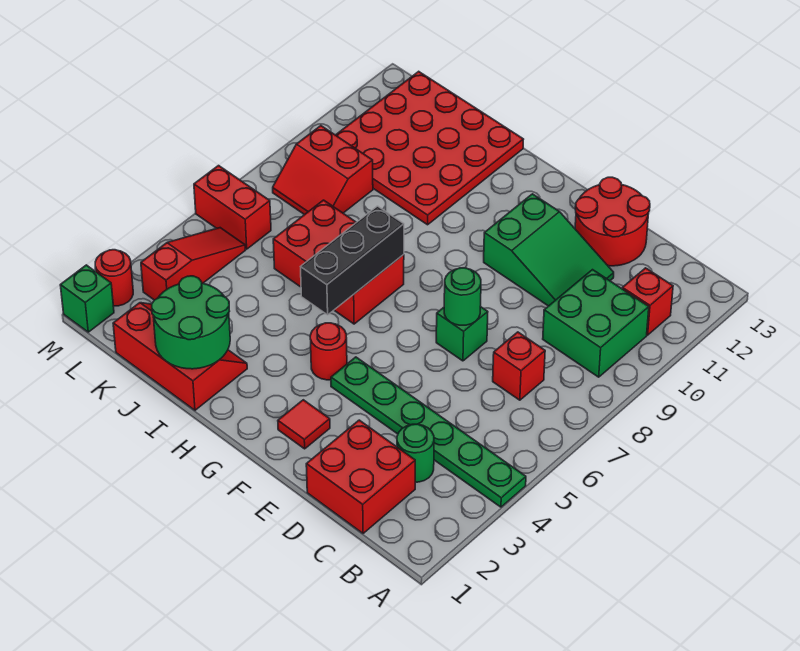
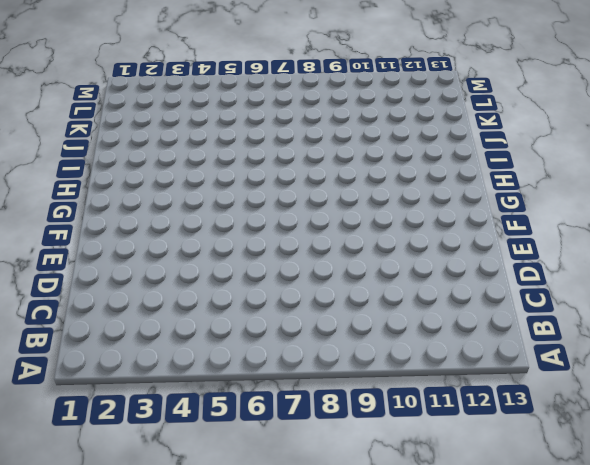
none -> green plate A4:F4 level 1
none -> green brick B9:C10 level 1
none -> red brick B11 level 1

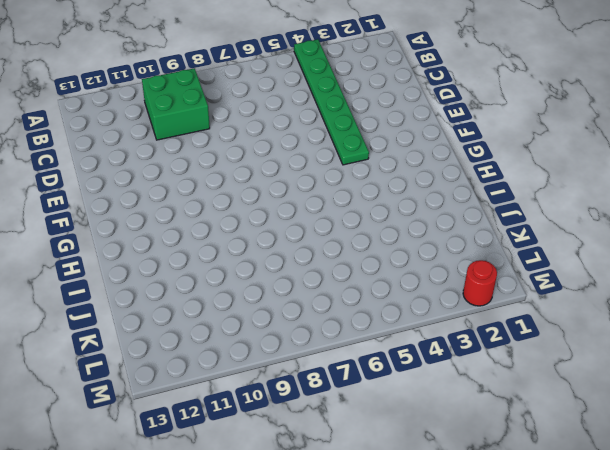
none -> red brick B11 level 1
none -> red brick C1:D2 level 1
none -> green round brick C3 level 1

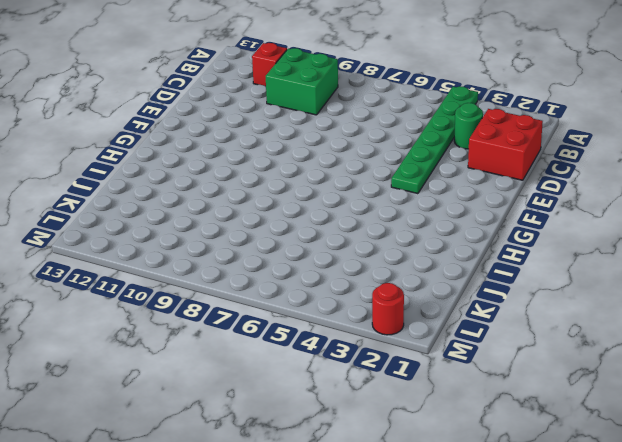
none -> red brick C7 level 1
none -> green slope D10:F11 level 1 top F
none -> red round brick D12:E13 level 1

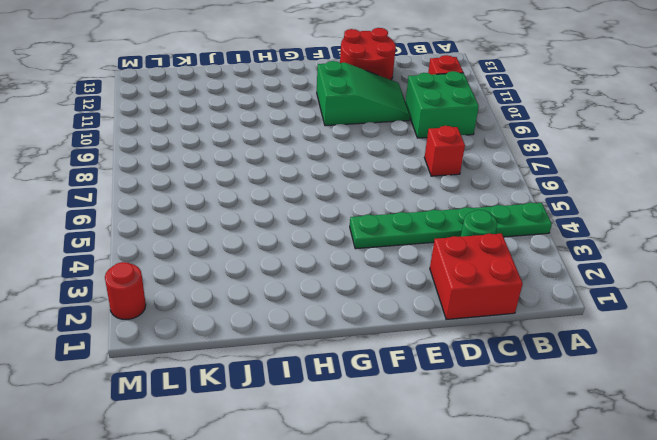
none -> green brick E7 level 1
none -> red tile F2 level 1
none -> red round brick G4 level 1

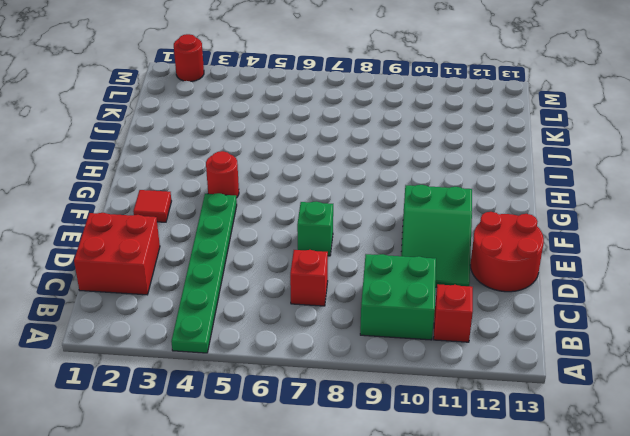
none -> green round brick C3 level 1
none -> red brick H6:J7 level 1
none -> red slope I1:K2 level 1 top 1

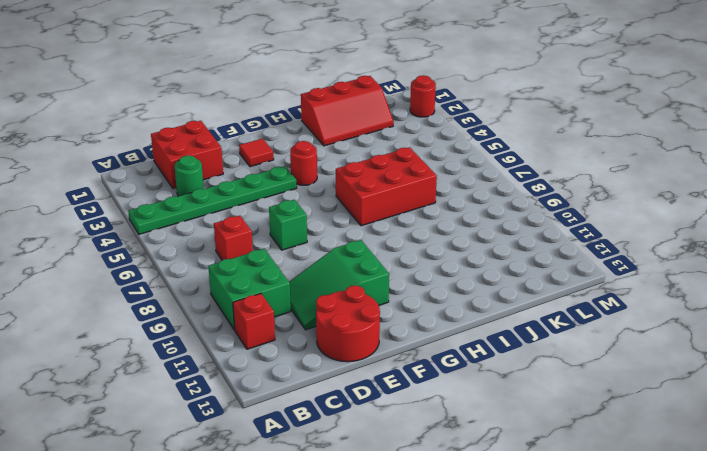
none -> red plate I10:L13 level 1
none -> red slope K8:L9 level 1 top 9
none -> red slope L3:L5 level 1 top 3

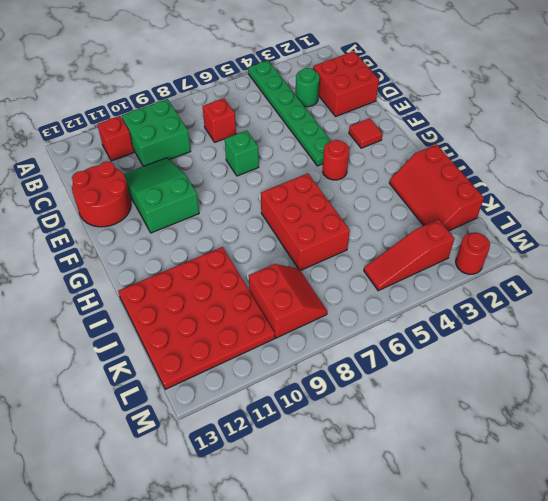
none -> red brick L6:M6 level 1
none -> green brick M1 level 1
none -> green round brick E7 level 2

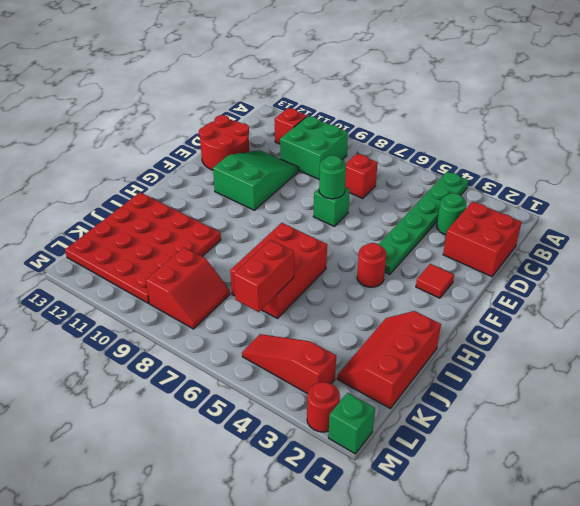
red brick J6:K6 level 2 -> red brick L6:M6 level 1
none -> black brick H5:H7 level 2
none -> green round brick I1:J2 level 2

